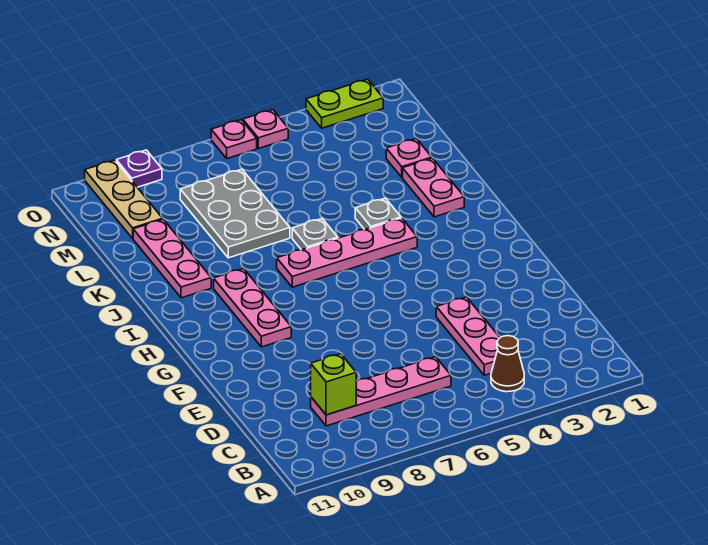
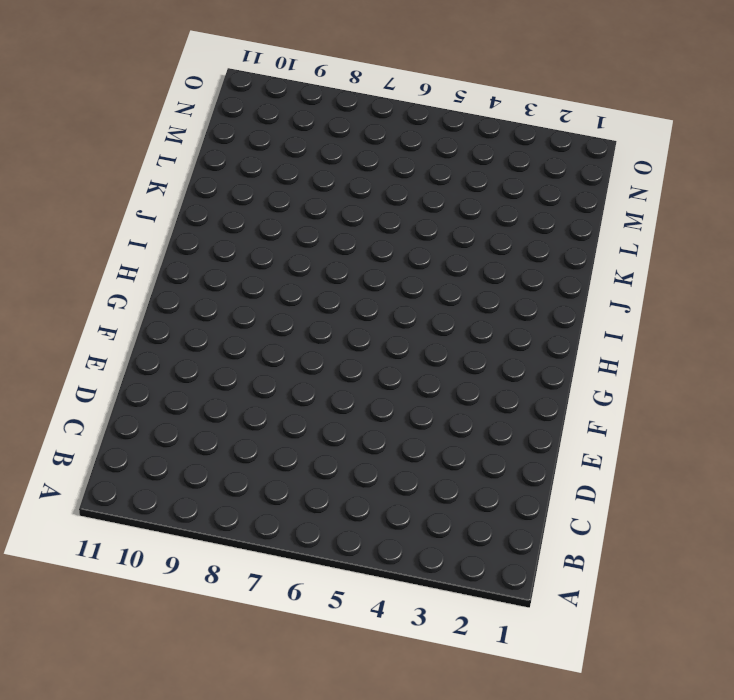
none -> brown cone B4 level 1
none -> pink plate C4:E4 level 1
none -> pink plate C6:C9 level 1

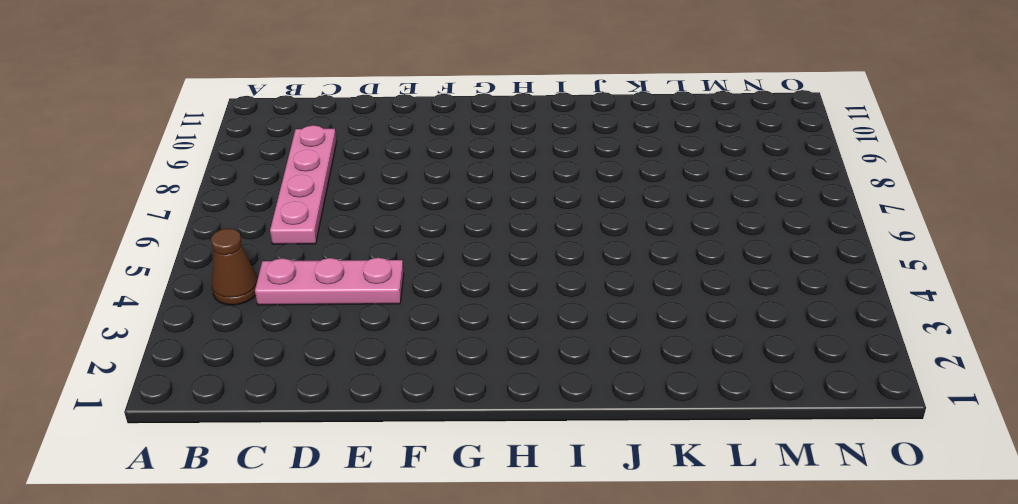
none -> pink plate G9:I9 level 1
none -> pink plate I4:I7 level 1
none -> pink plate J2:K2 level 1

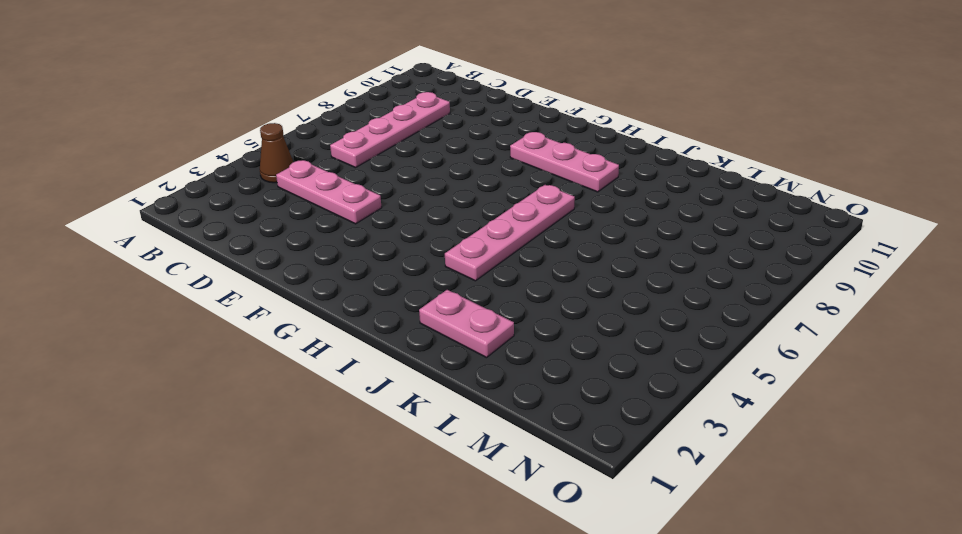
none -> grey plate J4 level 1
none -> grey plate J6 level 1
none -> pink plate J10:L10 level 1

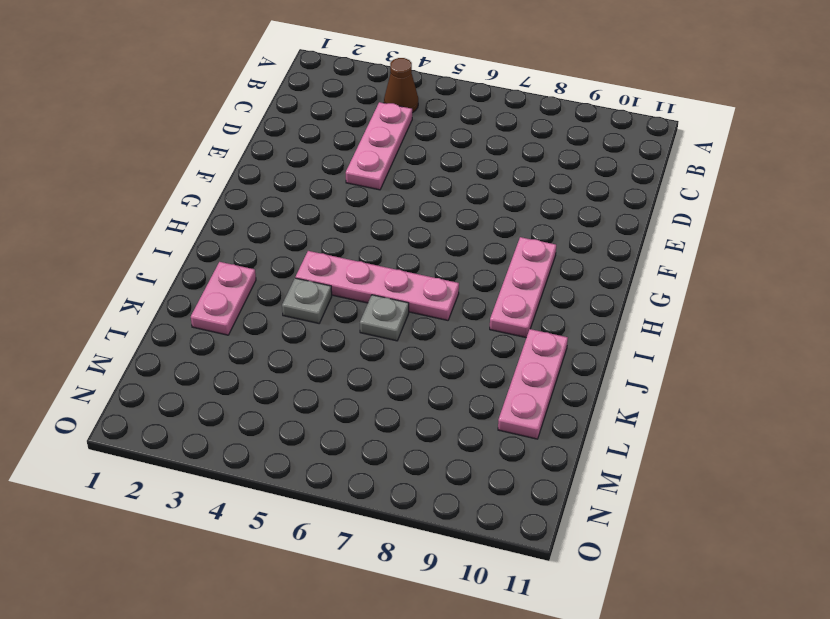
none -> pink plate C6:C9 level 1
none -> grey plate K7:M8 level 1
none -> pink plate L2 level 1

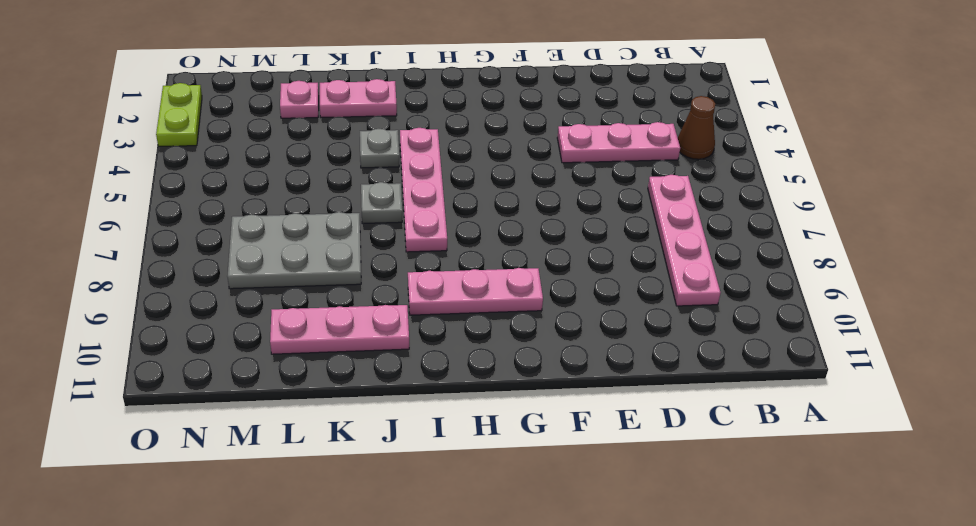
none -> tan plate M10:O10 level 1
none -> pink plate O5 level 1
none -> pink plate O6 level 1

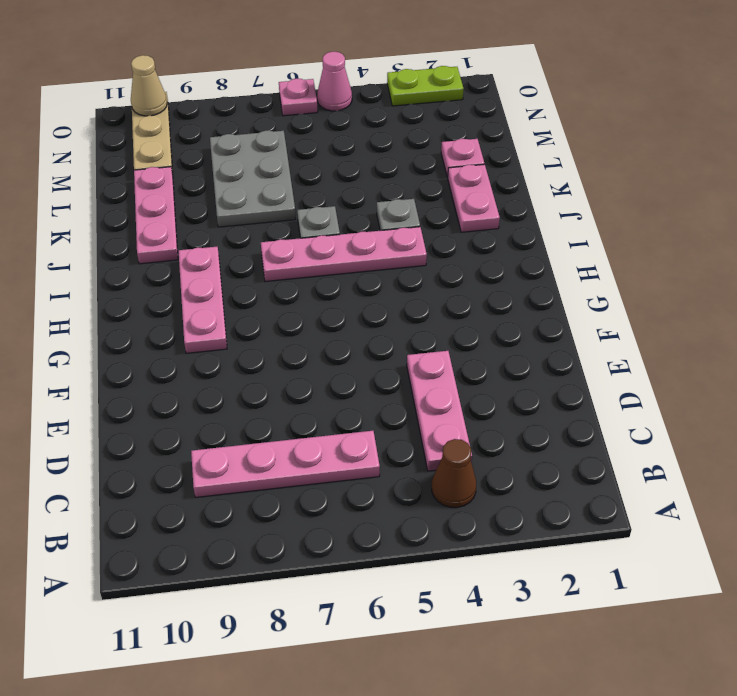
pink cone O5 level 1 -> pink plate O5 level 1
tan cone O10 level 2 -> none
none -> purple plate O9 level 1
none -> lime brick C9 level 2

